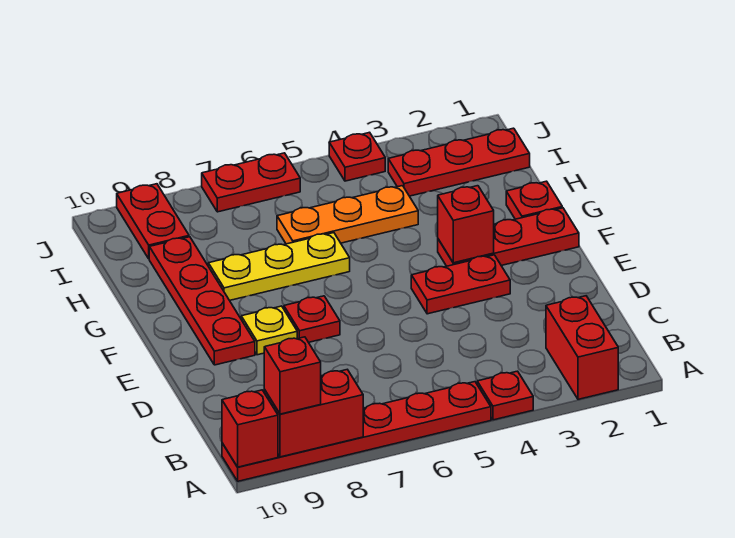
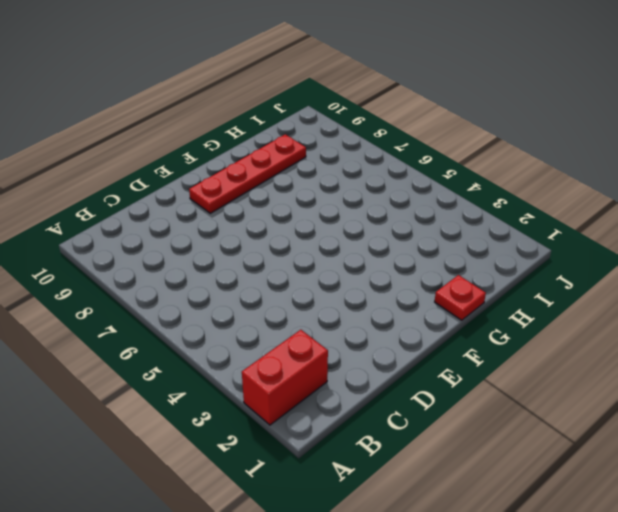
none -> red plate A4 level 1
none -> red plate A5:A10 level 1
none -> red plate E3:E4 level 1

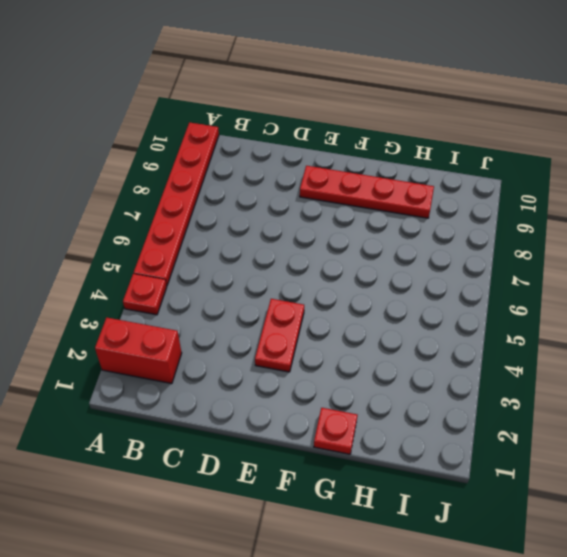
none -> red plate E7 level 1
none -> yellow plate E8 level 1
none -> red plate F1:F3 level 1

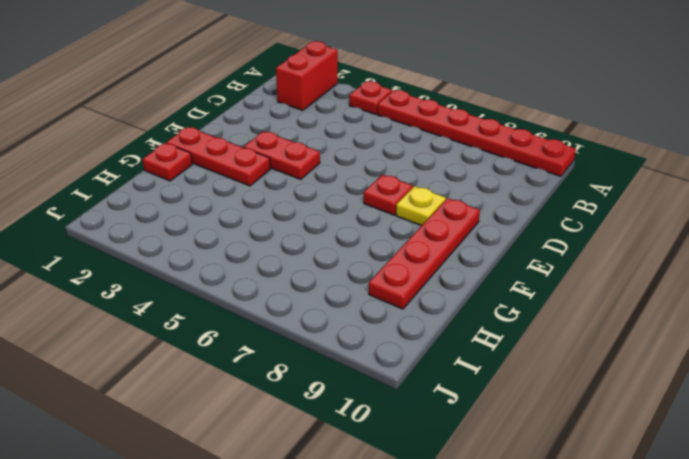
none -> yellow plate G6:G8 level 1
none -> orange plate H4:H6 level 1
none -> red plate I1:I3 level 1

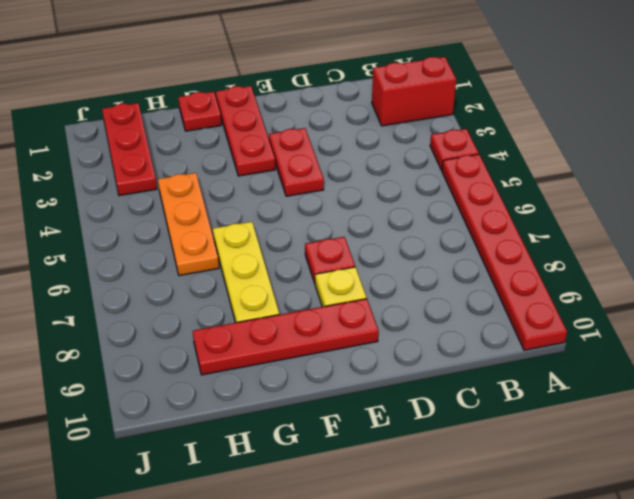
none -> red plate I9:J9 level 1
none -> red plate J4 level 1
none -> red plate J6:J7 level 1

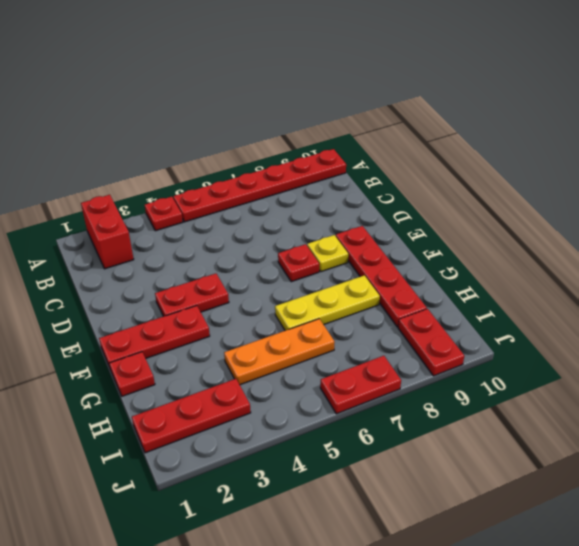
none -> red plate J4 level 1
none -> red brick A8:A9 level 2
none -> red brick A10 level 2

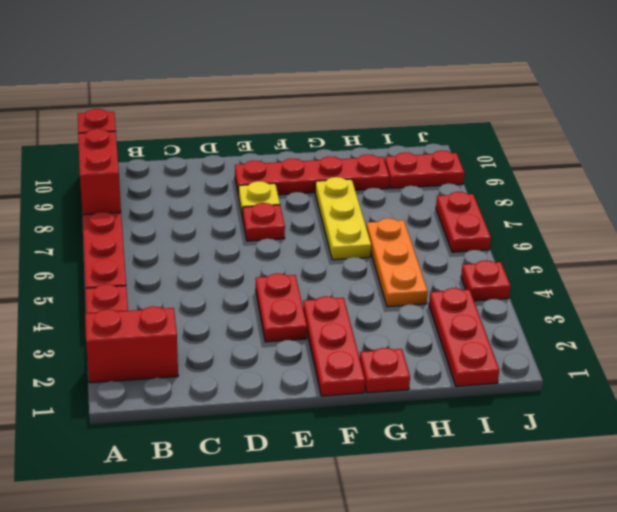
none -> red brick F3 level 2
none -> red brick A9 level 3

